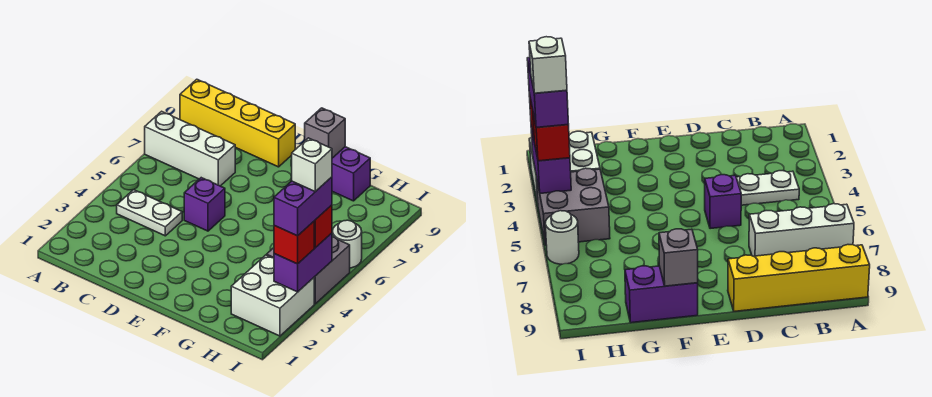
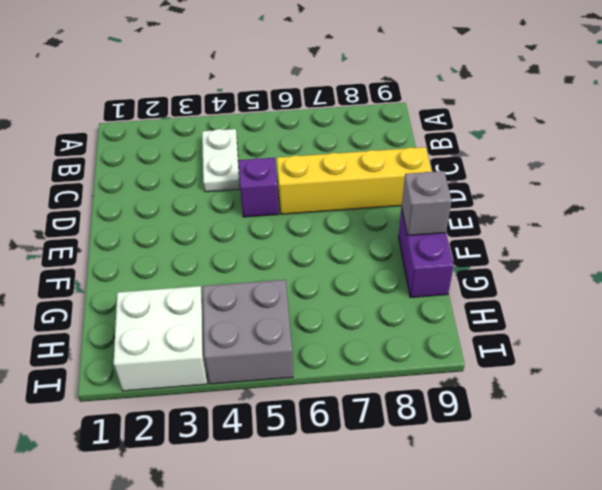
yellow brick D6:D9 level 1 -> yellow brick A9:D9 level 1
none -> white brick A7:C7 level 1
none -> white round brick I6 level 1
none -> purple brick I3:I4 level 2

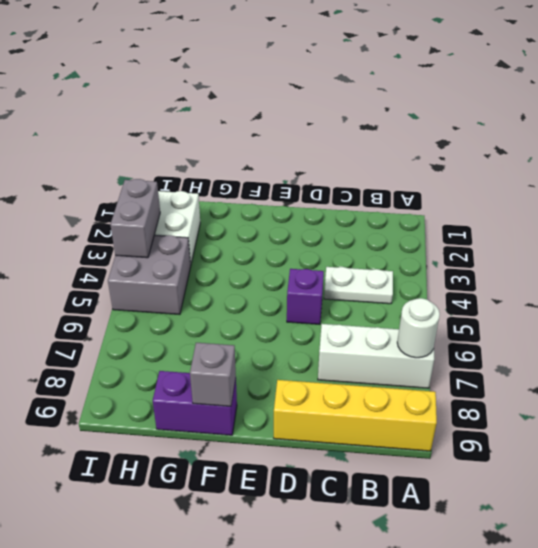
white round brick A7 level 2 -> white round brick I6 level 1
grey brick I3:I4 level 2 -> purple brick I3:I4 level 2
none -> red brick I3 level 3
none -> red brick I4 level 3
none -> purple brick I3:I4 level 4

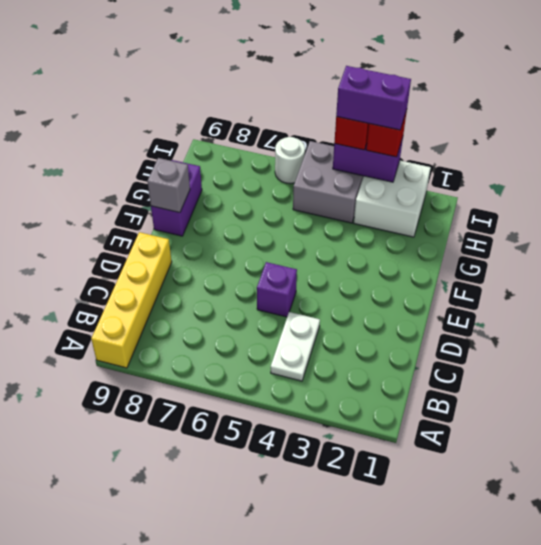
none -> white brick A7:C7 level 1
none -> white brick I4 level 5

